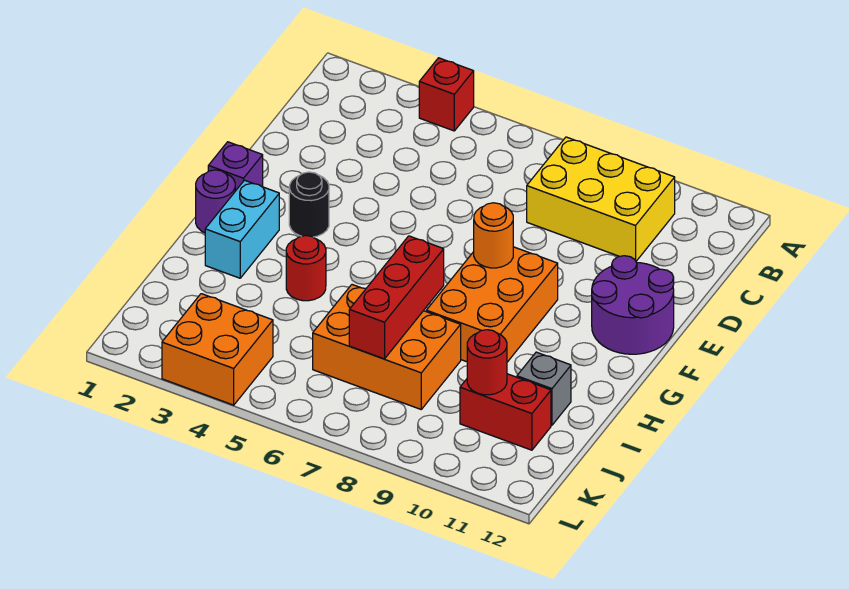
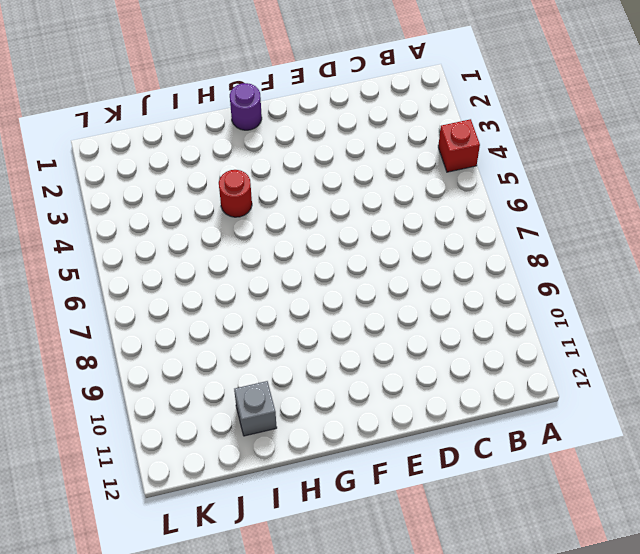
none -> yellow brick B8:C10 level 1
none -> purple round brick E11:F12 level 1
none -> purple brick F1 level 1

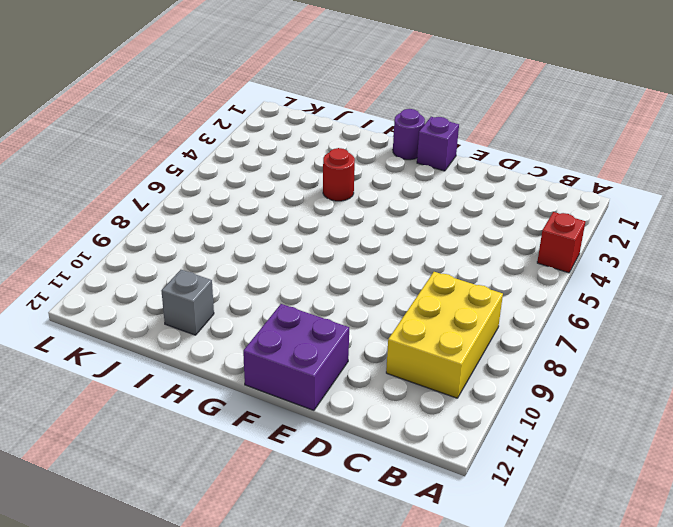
purple brick E11:F12 level 1 -> purple round brick E11:F12 level 1
none -> black round brick F3 level 1
none -> orange brick F8:H9 level 1
none -> cyan brick G2:H2 level 1

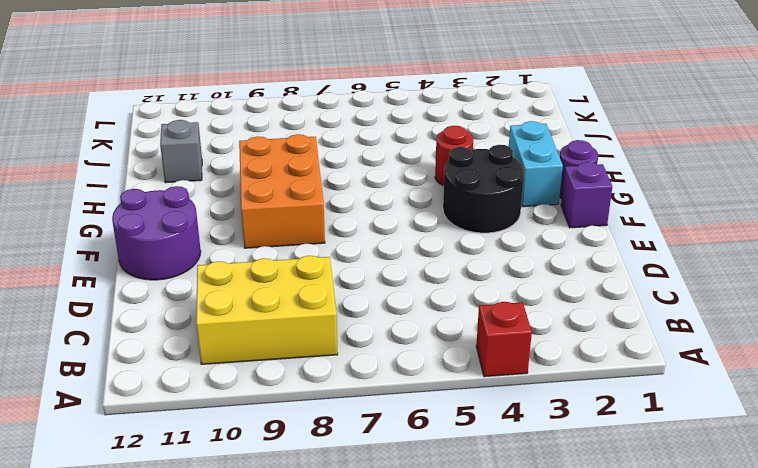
black round brick F3:G4 level 1 -> black round brick F3 level 1
none -> orange brick I6:J8 level 1
none -> red brick J10:J11 level 1
none -> orange brick K3:L4 level 1

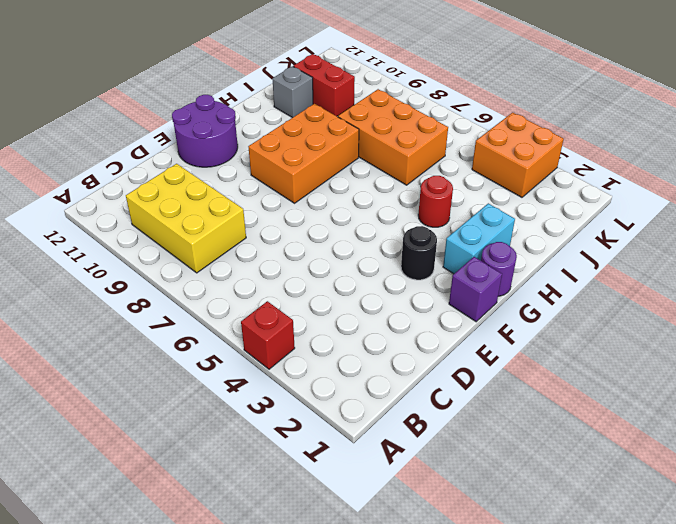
none -> orange round brick F8 level 2
none -> red brick H7:J7 level 2
none -> red round brick J10 level 2

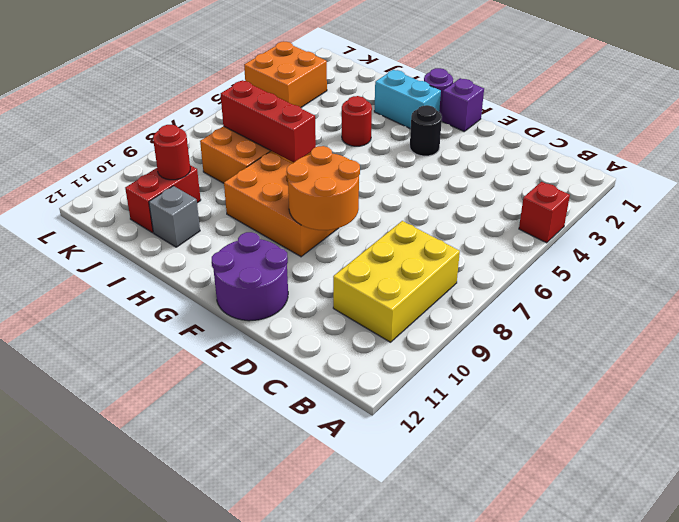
orange round brick E8:F9 level 2 -> orange round brick F8 level 2

